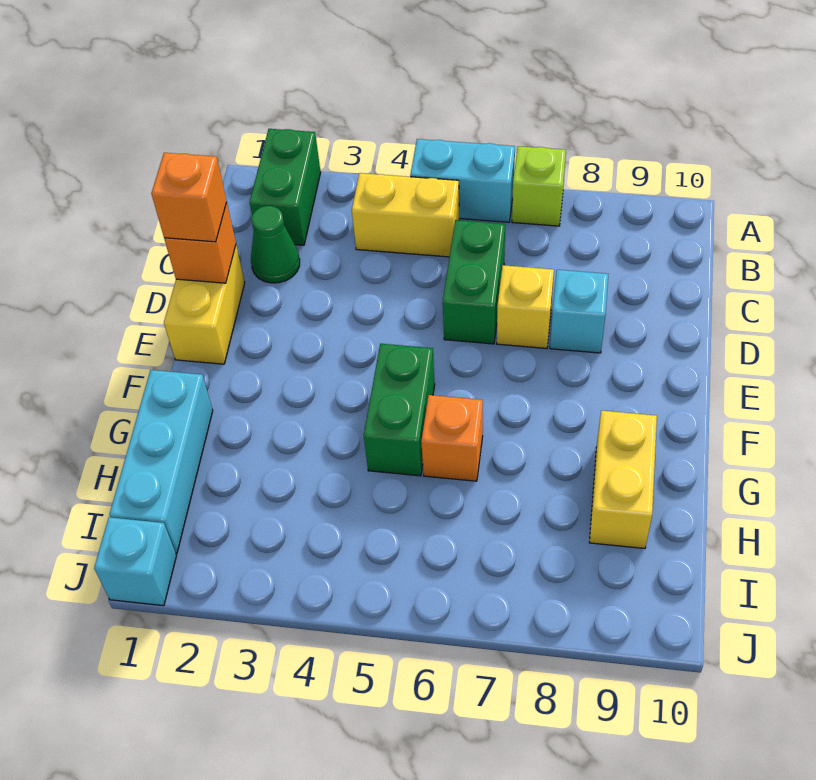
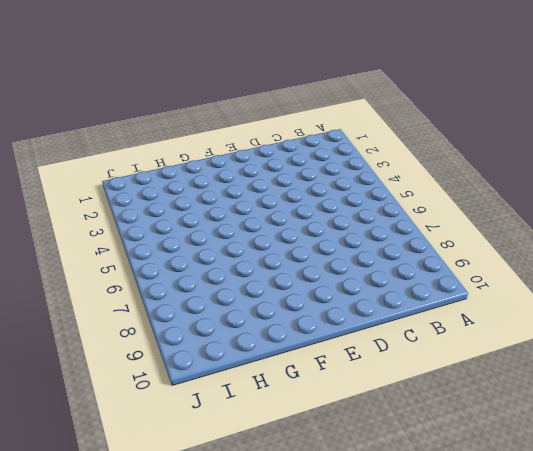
none -> green brick A2:B2 level 1
none -> cyan brick A5:A6 level 1
none -> lime brick A7 level 1

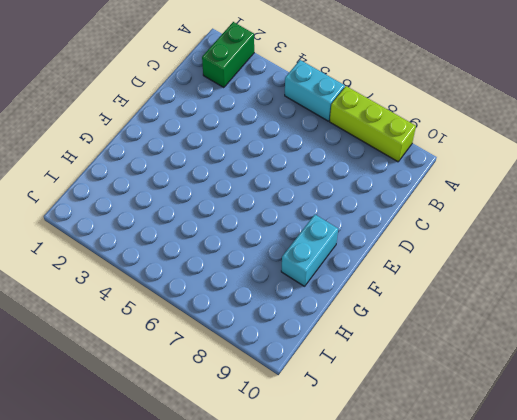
lime brick A7:A9 level 1 -> lime brick A7 level 1
cyan brick F9:G9 level 1 -> yellow brick G9:H9 level 1
none -> yellow brick B4:B5 level 1
none -> green cone C2 level 1
none -> green brick C6:D6 level 1

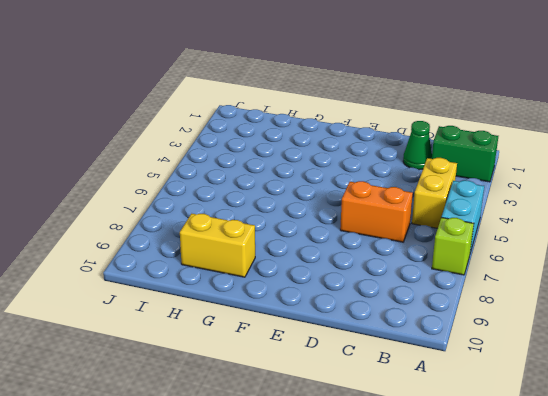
orange brick C6:D6 level 1 -> green brick C6:D6 level 1
none -> yellow brick D1:E1 level 1
none -> yellow brick D7 level 1
none -> cyan brick D8 level 1

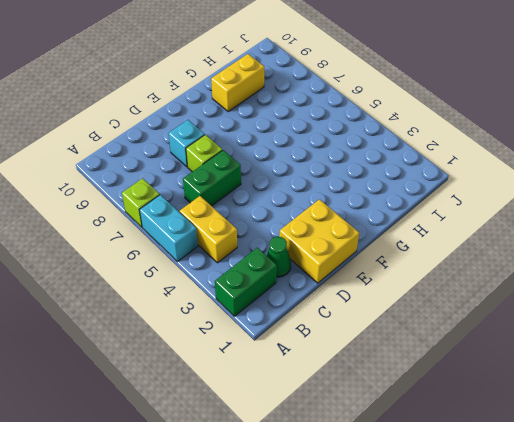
yellow brick D1:E2 level 1 -> yellow brick D1:E1 level 1
lime brick D7 level 1 -> yellow brick D7 level 1
none -> green brick F5:G5 level 1
none -> cyan brick G1:I1 level 1
none -> orange brick G6 level 1

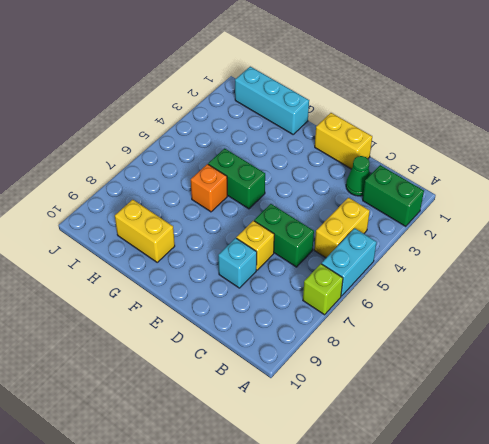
none -> cyan brick J1 level 1
none -> orange brick D1 level 2
none -> orange brick D1 level 3

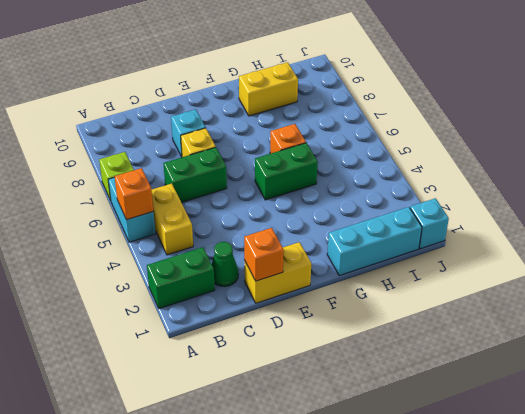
orange brick A5 level 2 -> orange brick D1 level 3

